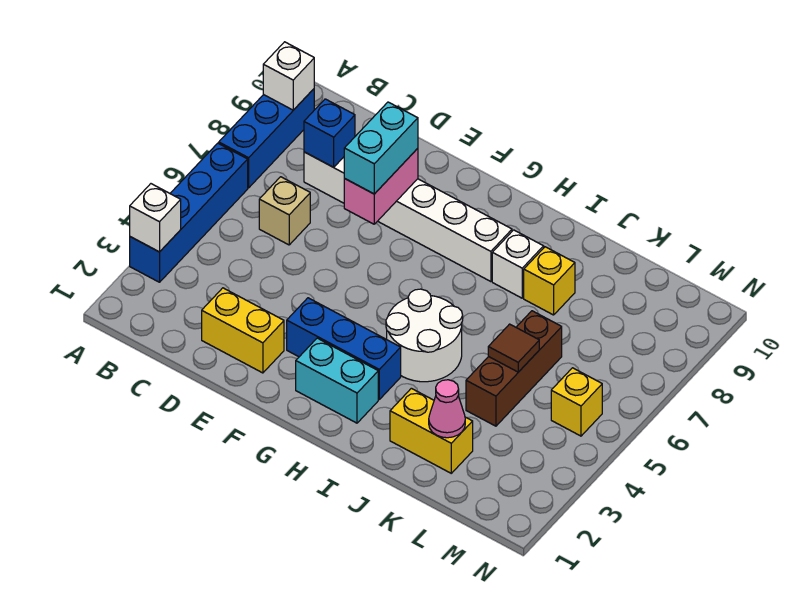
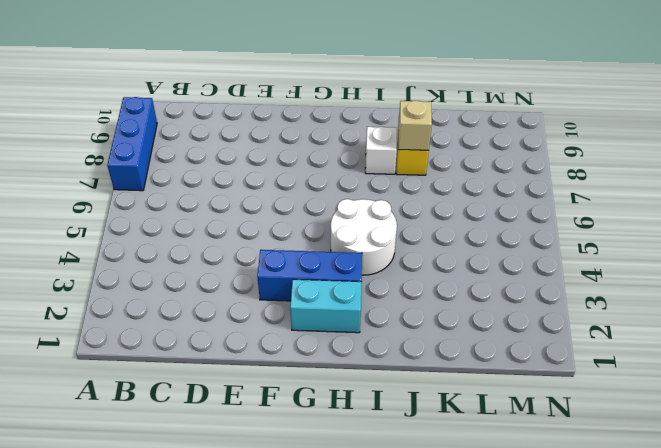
tan brick J8 level 2 -> tan brick C6 level 1
none -> blue brick A3:A6 level 1
none -> white brick C8:H8 level 1
none -> yellow brick D2:E2 level 1

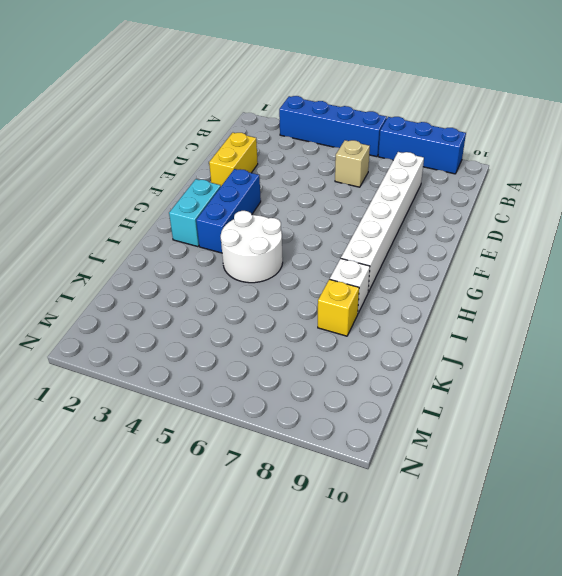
none -> yellow brick J2:K2 level 1
none -> brown brick K4:K6 level 1
none -> yellow brick M5 level 1

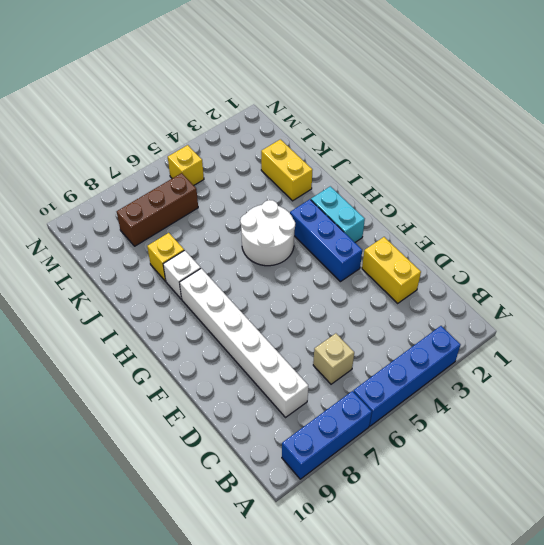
brown brick L6:L8 level 1 -> brown brick K4:K6 level 1
none -> white brick A3 level 2
none -> white brick A9 level 2
none -> blue brick C8 level 2

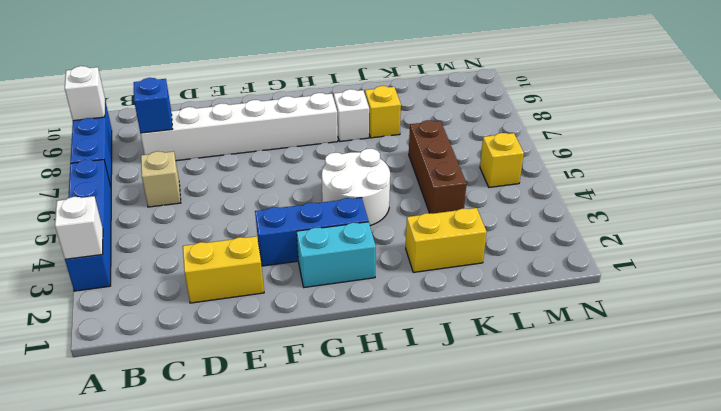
none -> pink brick E7:E8 level 2
none -> pink cone K2 level 2
none -> brown tile K5 level 2

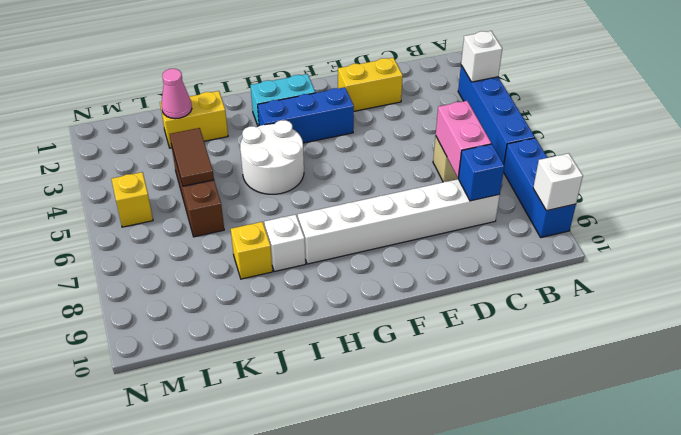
pink brick C6:C7 level 2 -> pink brick E7:E8 level 2
brown tile K4:K5 level 2 -> brown tile K5 level 2
none -> cyan brick E7:E8 level 3

